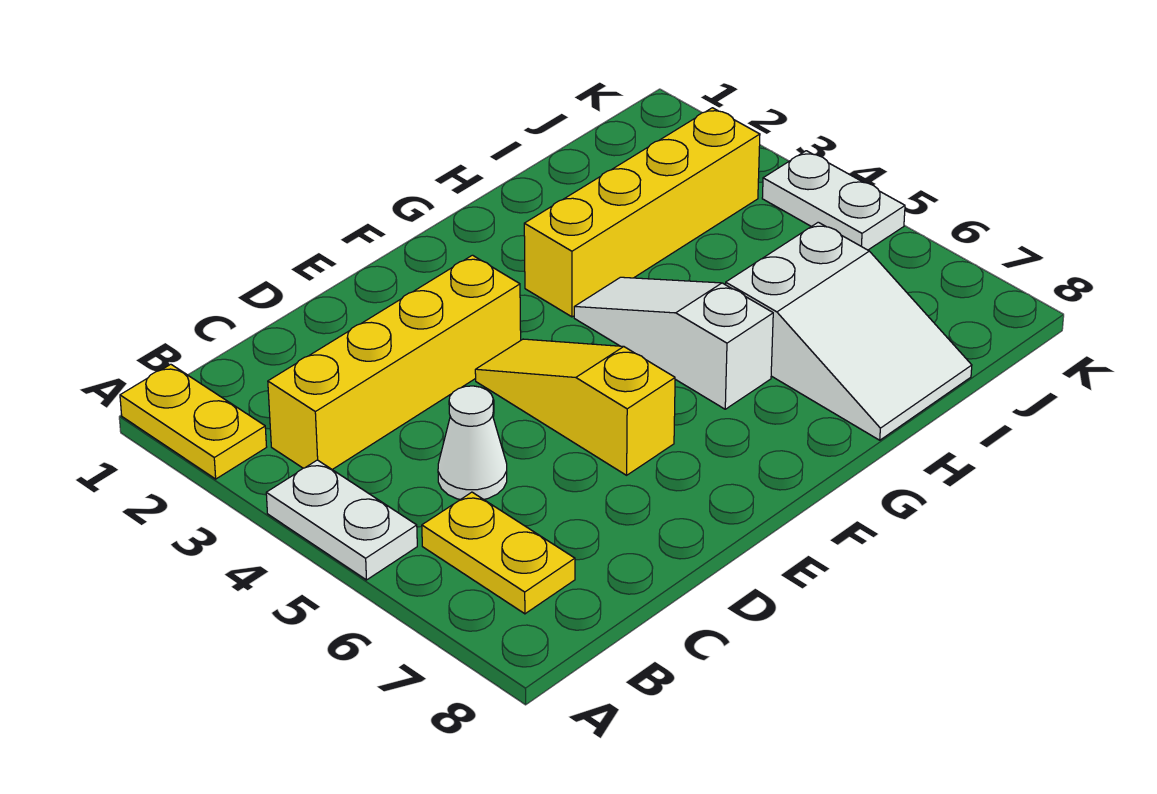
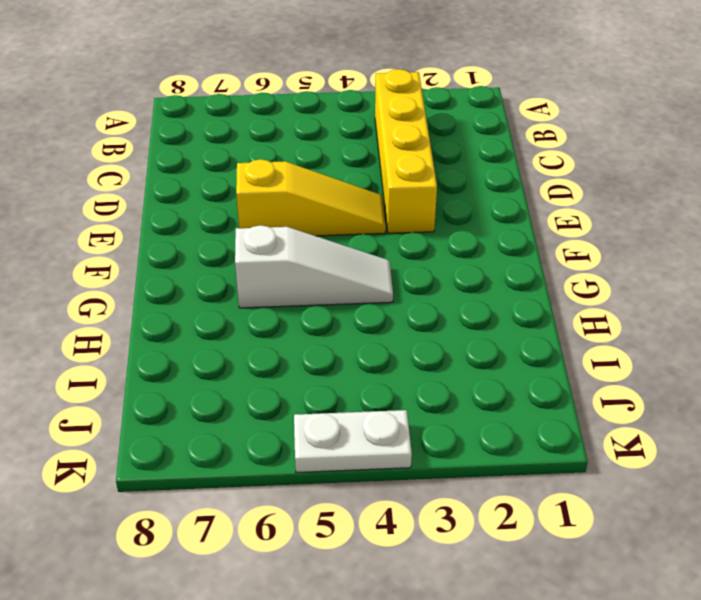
none -> yellow plate A1:A2 level 1
none -> white plate A4:A5 level 1

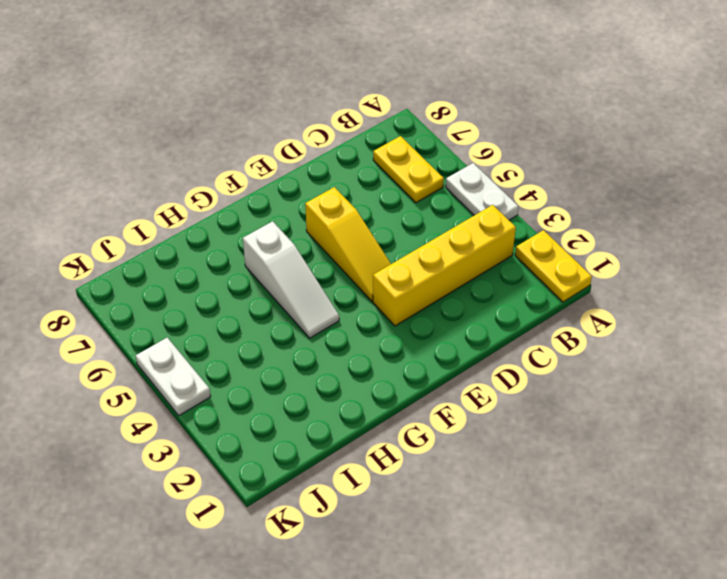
none -> white cone C5 level 1
none -> yellow brick G3:J3 level 1

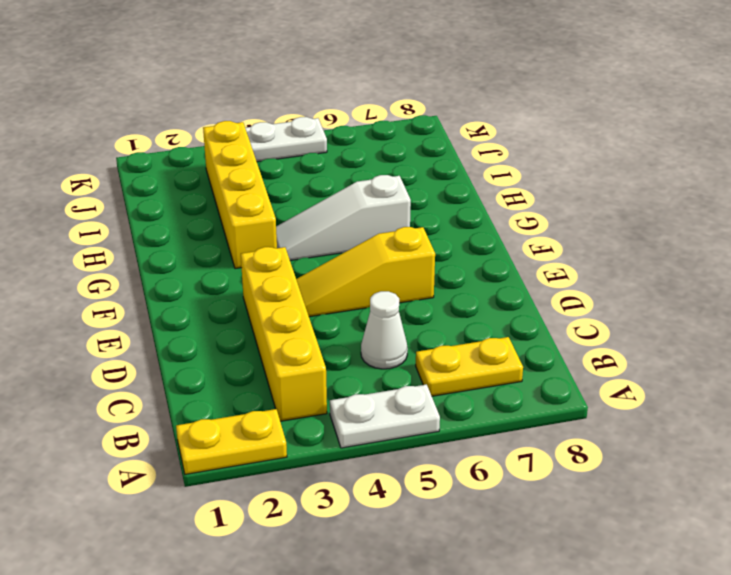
none -> white slope H6:I8 level 1 top 6

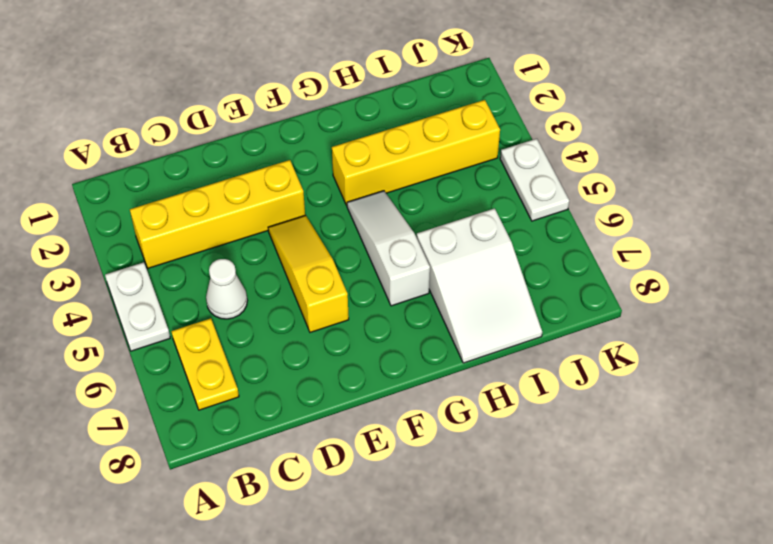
none -> yellow plate A1:A2 level 1

